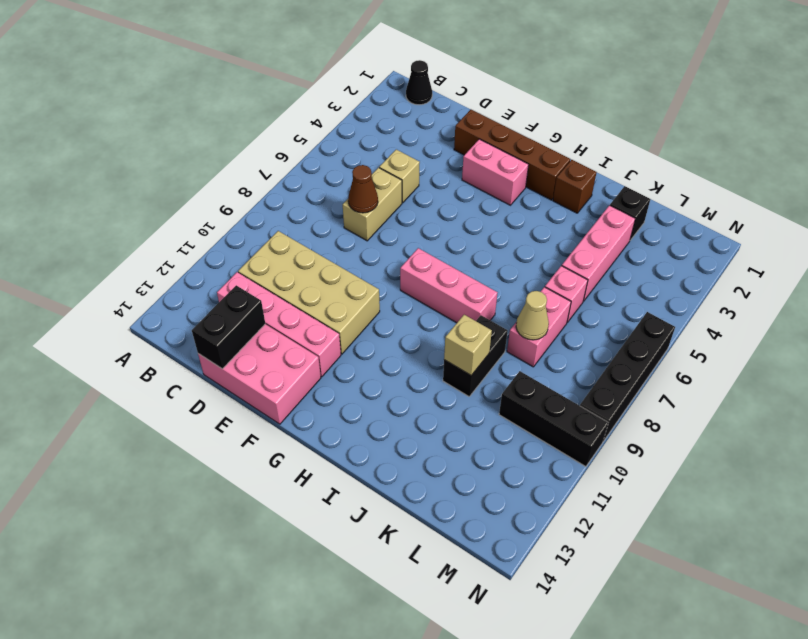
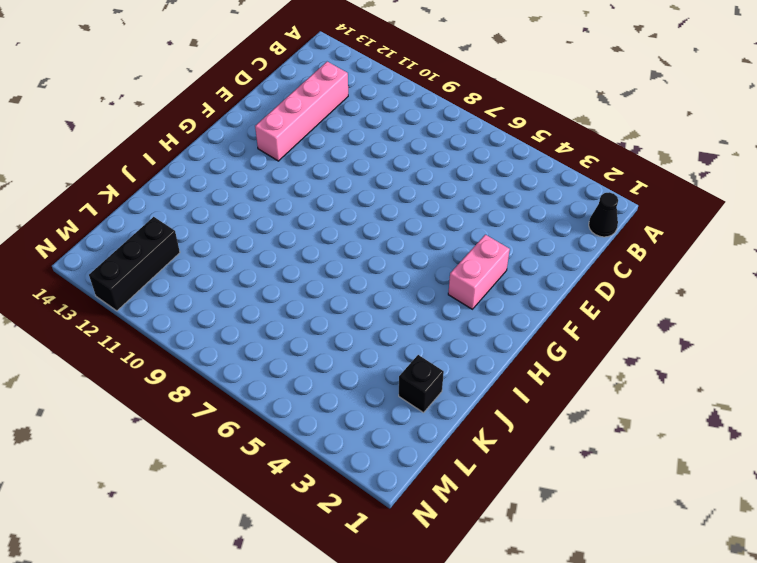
black brick L12:N12 level 1 -> black brick L10:N10 level 1
none -> tan brick C10:F11 level 1
none -> tan brick D5 level 1
none -> tan brick D6:D7 level 1

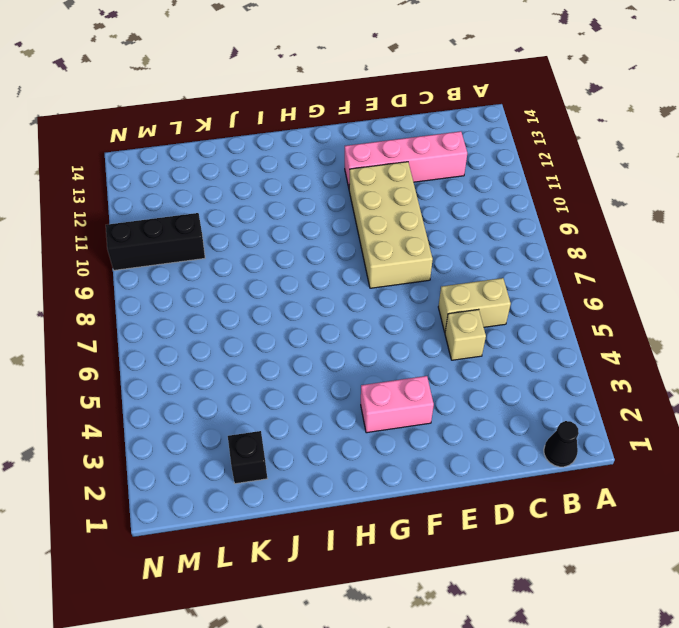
tan brick C6:D6 level 1 -> tan brick D6:D7 level 1
tan brick E8:F11 level 1 -> tan brick C10:F11 level 1
none -> pink brick D13:F14 level 1
none -> brown brick E2:H2 level 1
none -> pink brick G8:I8 level 1

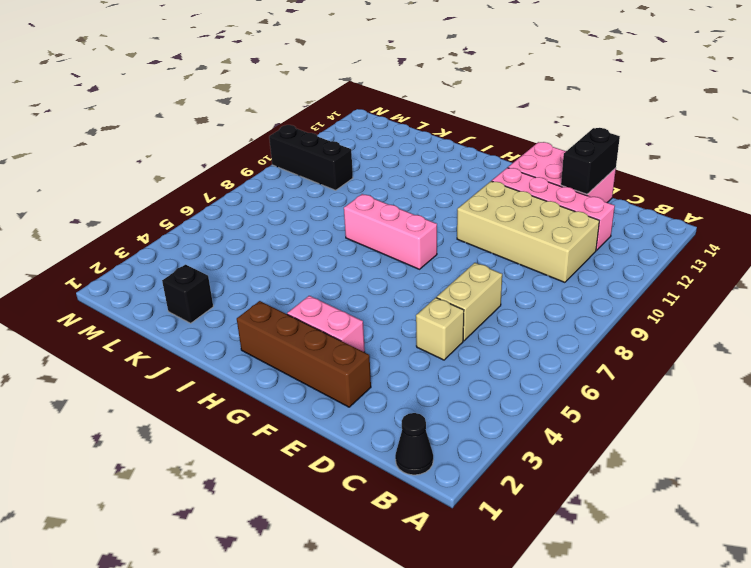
none -> brown brick I2 level 1
none -> black brick J9:J10 level 1
none -> pink brick K3:K5 level 1

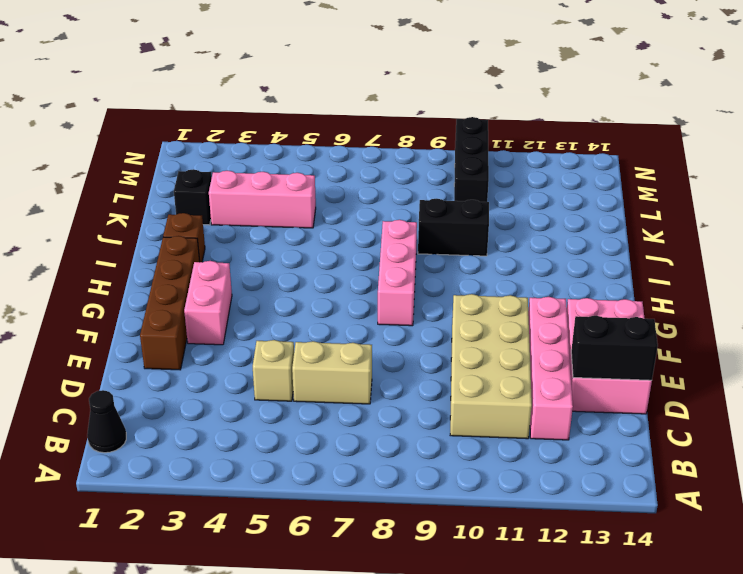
none -> pink brick K6 level 1
none -> pink brick K7:K8 level 1
none -> black brick N6:N9 level 1

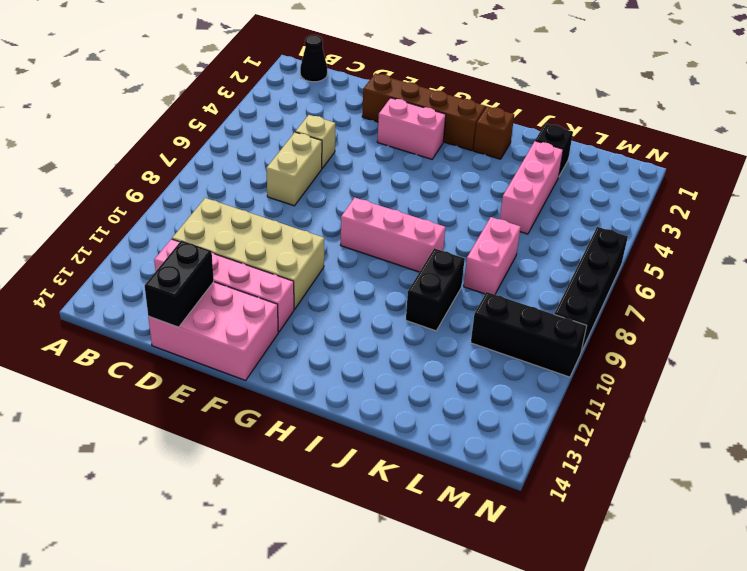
none -> pink brick K6 level 1
none -> brown cone D7 level 2
none -> tan brick J10 level 2

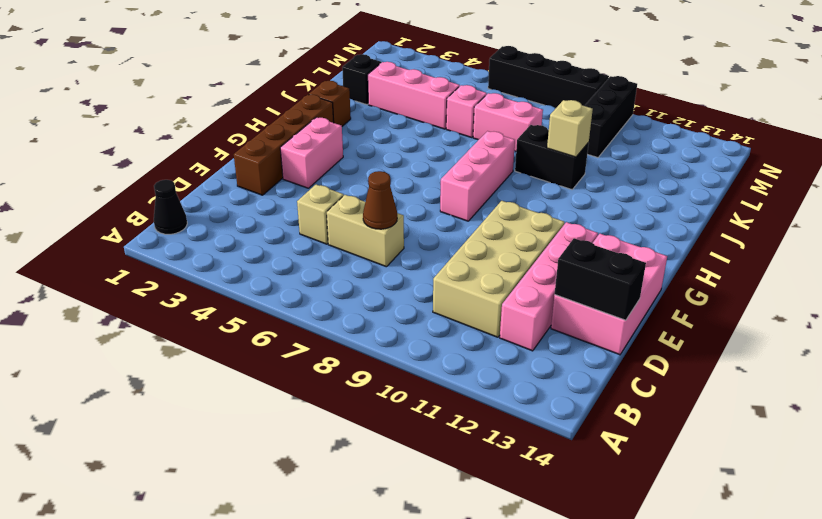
none -> tan cone K8 level 2

